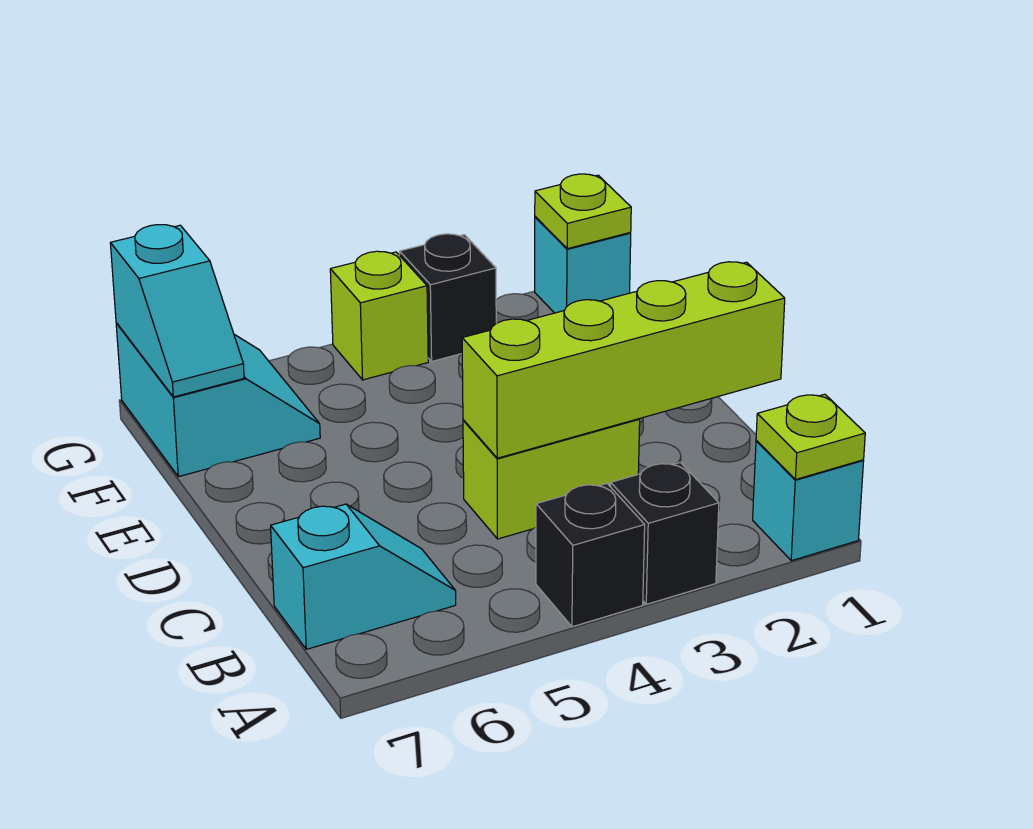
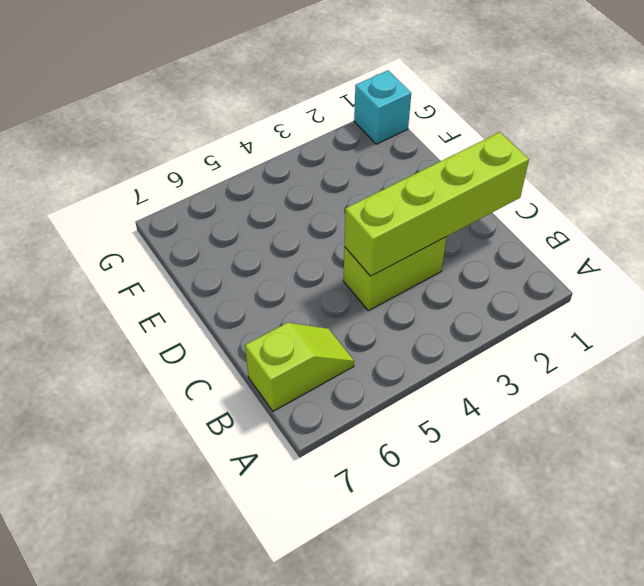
lime slope B6:B7 level 1 top 7 -> cyan slope B6:B7 level 1 top 7
none -> cyan brick A1 level 1
none -> black brick A3 level 1
none -> black brick A4 level 1

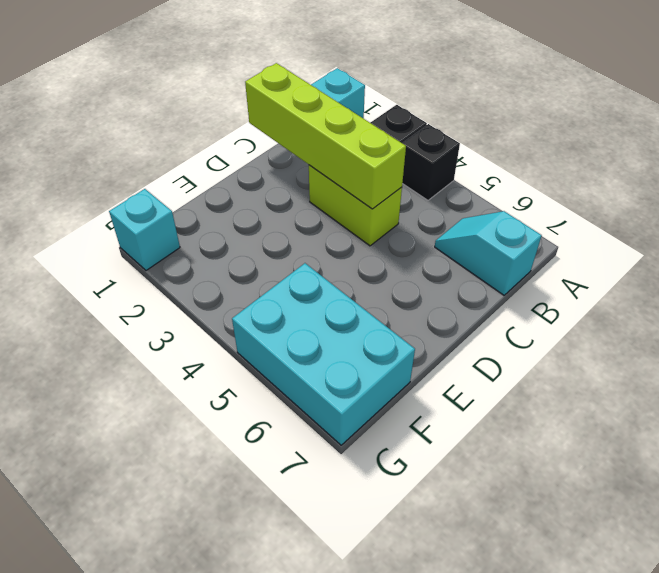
cyan brick F5:G7 level 1 -> cyan slope F6:G7 level 1 top 7
none -> black brick G3 level 1
none -> lime brick G4 level 1
none -> lime plate A1 level 2

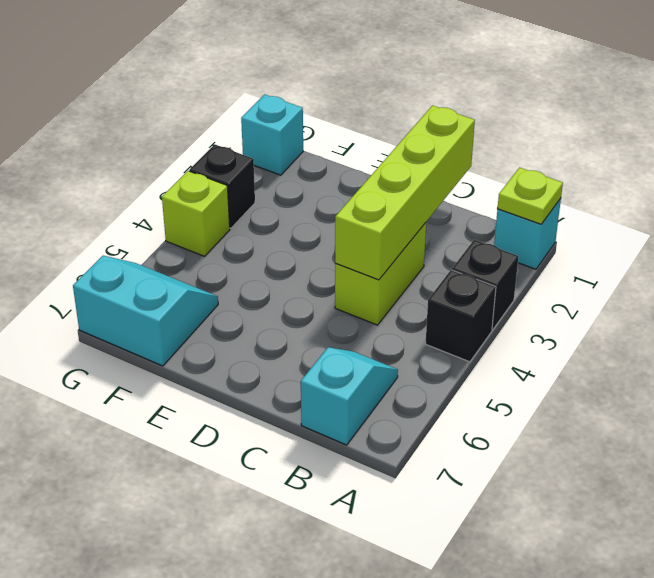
none -> cyan slope F7:G7 level 2 top G
none -> lime plate G1 level 2

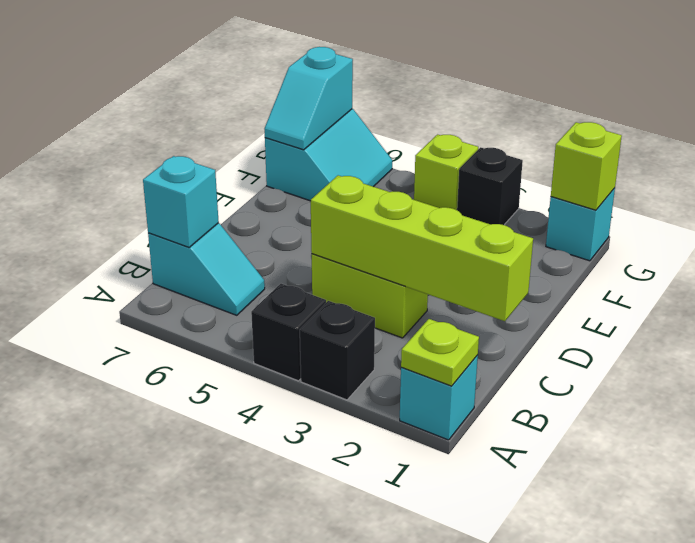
cyan brick B7 level 2 -> none
lime brick G1 level 2 -> lime plate G1 level 2

